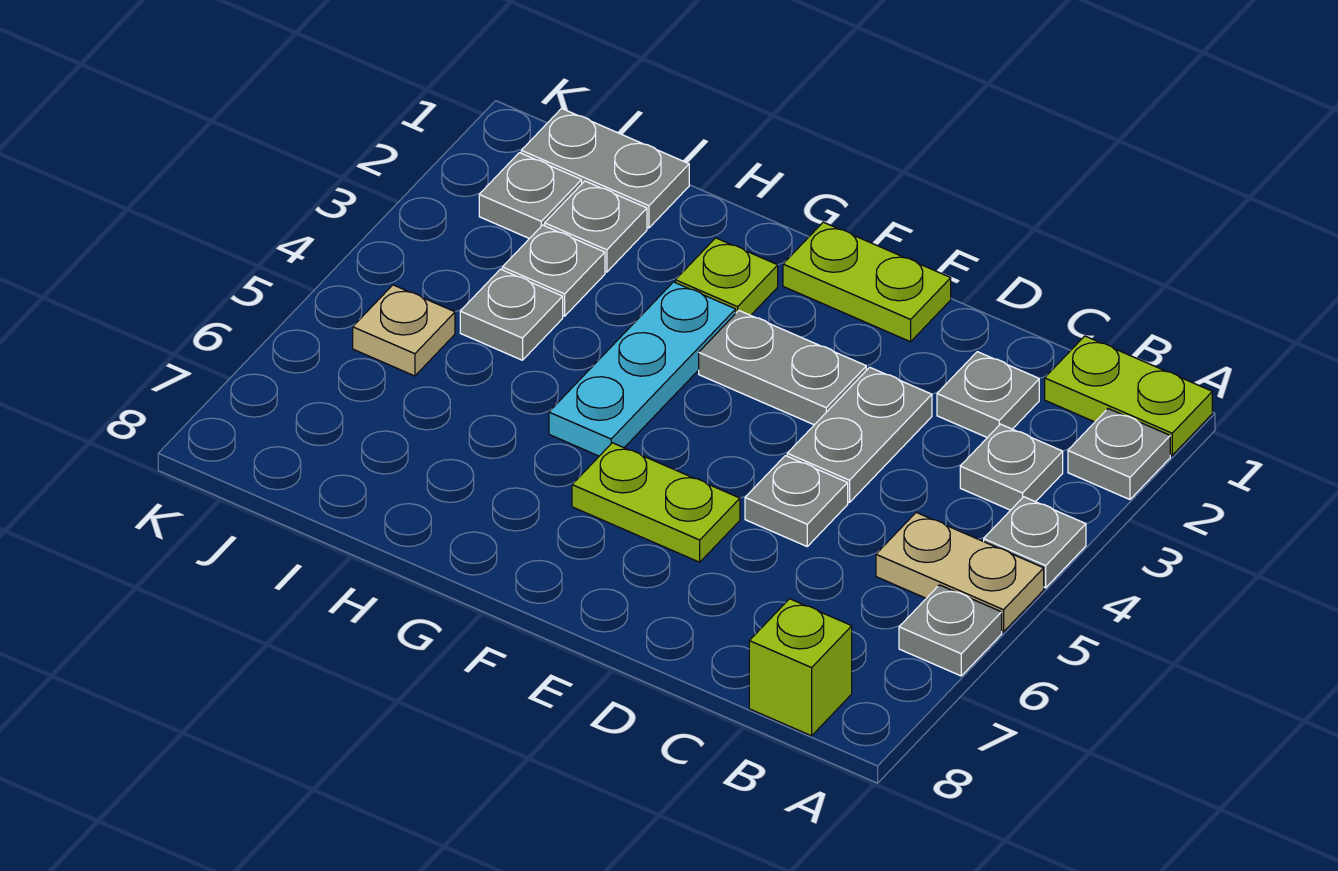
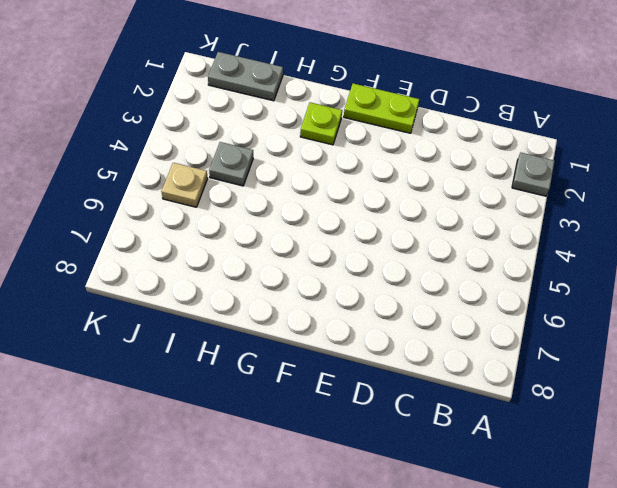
none -> lime plate A1:B1 level 1
none -> grey plate A4 level 1
none -> tan plate A5:B5 level 1

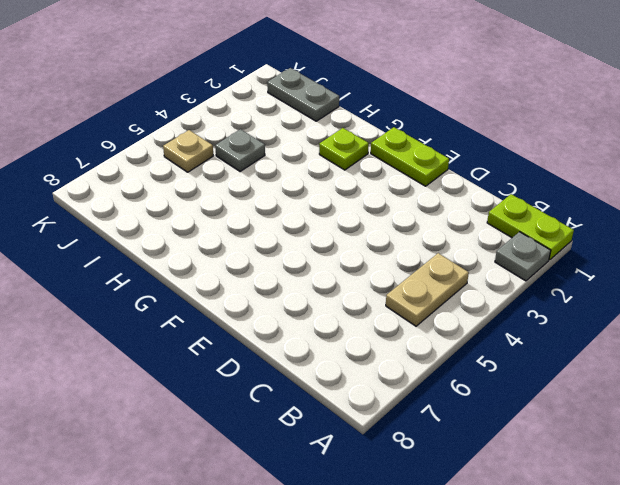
tan plate B4:B5 level 1 -> tan plate A5:B5 level 1
none -> grey plate A4 level 1
none -> grey plate A6 level 1
none -> grey plate B3 level 1

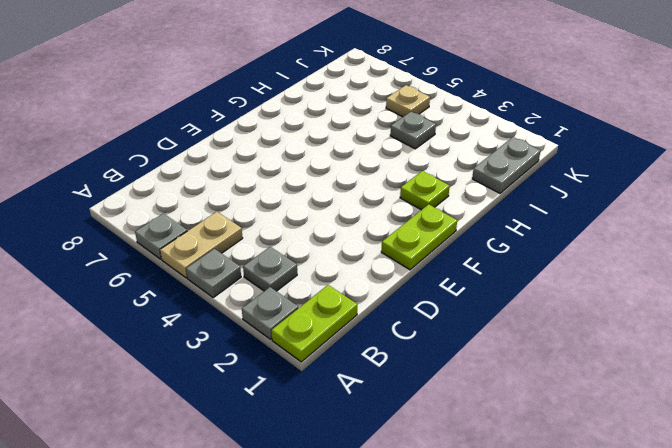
none -> lime brick B8 level 1
none -> grey plate C2 level 1
none -> grey plate D3:D4 level 1

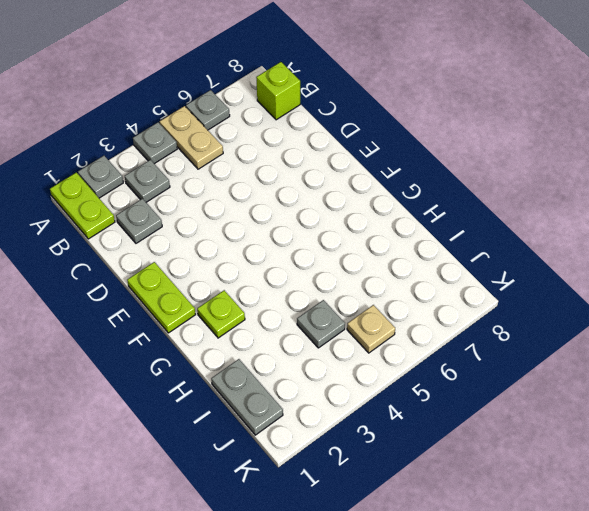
none -> grey plate D3:D4 level 1
none -> grey plate D5 level 1
none -> grey plate E3:F3 level 1

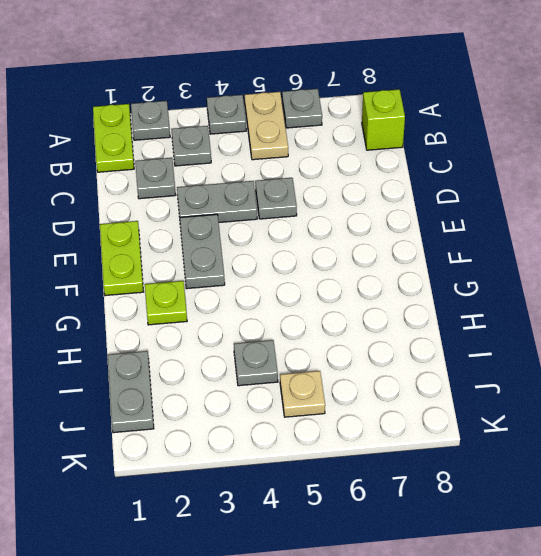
none -> lime plate E6:F6 level 1
none -> cyan plate G3:G5 level 1
none -> grey plate I2 level 1

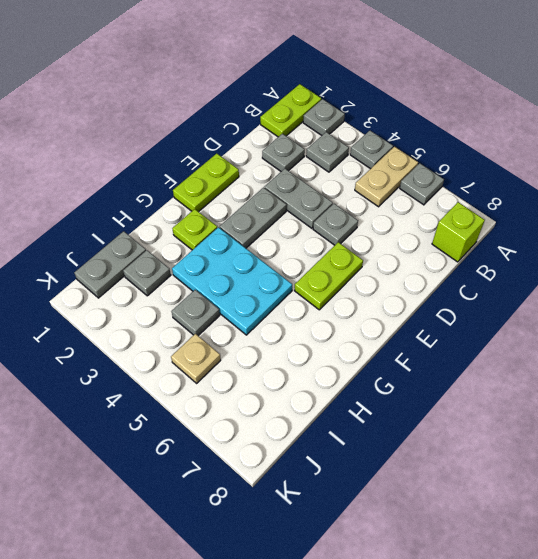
cyan plate G3:H5 level 1 -> cyan plate G3:G5 level 1
none -> grey plate I3 level 1
none -> grey plate J2 level 1

